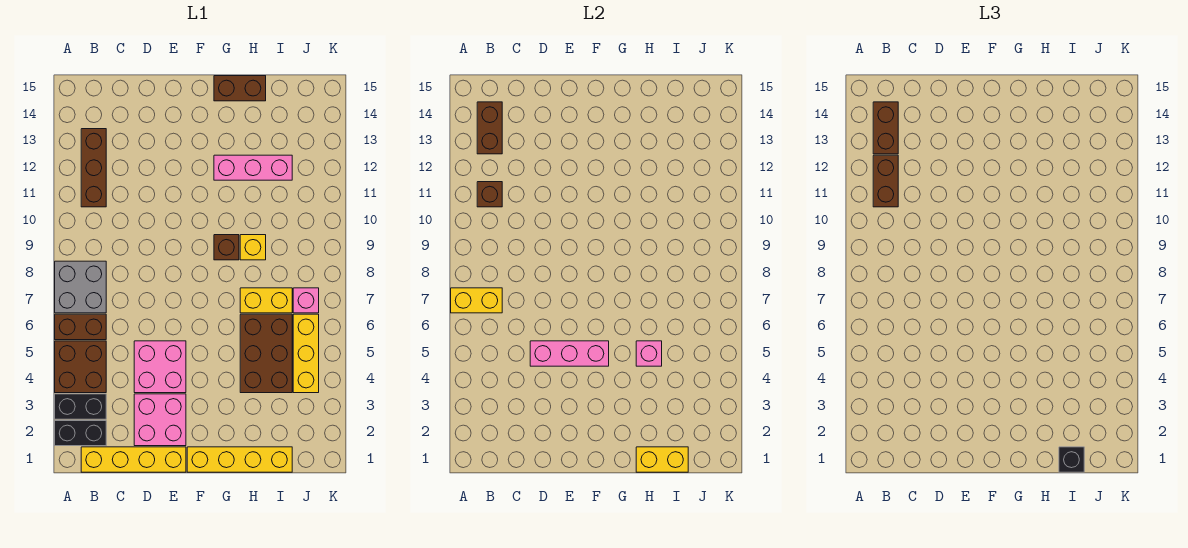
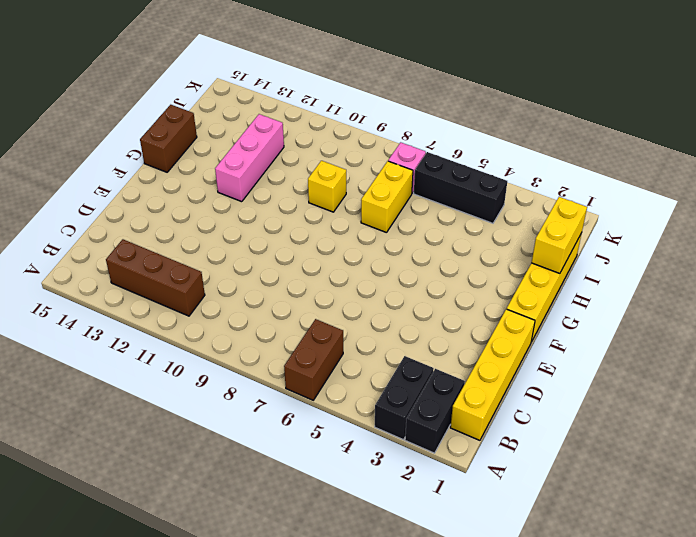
black brick J4:J6 level 1 -> yellow brick J4:J6 level 1
none -> brown brick A4:B5 level 1
none -> grey brick A7:B8 level 1
none -> pink brick D2:E3 level 1

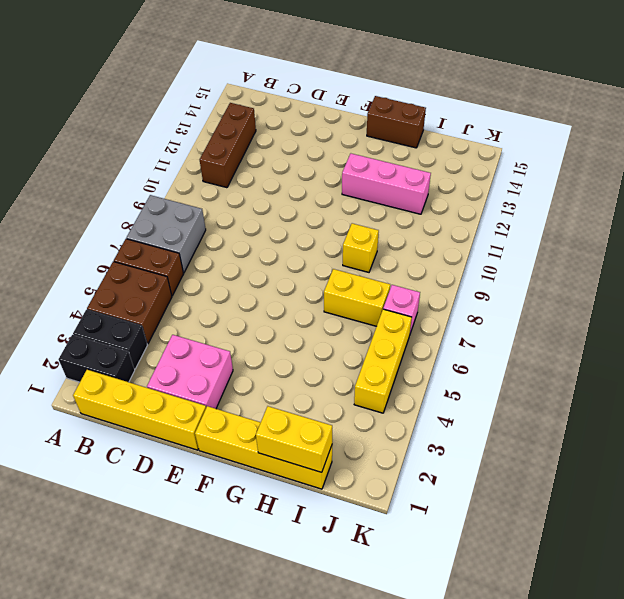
none -> pink brick D4:E5 level 1
none -> brown brick G9 level 1
none -> brown brick H4:I6 level 1

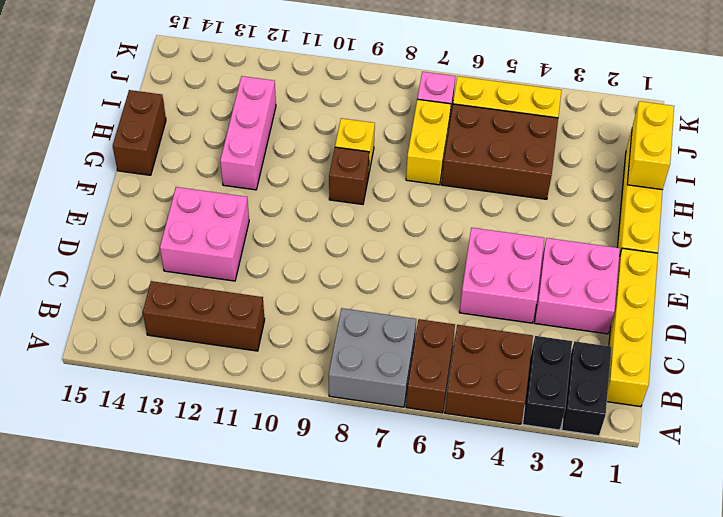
pink brick D12:E13 level 1 -> none
none -> yellow brick A7:B7 level 2
none -> brown brick B11 level 2
none -> brown brick B13:B14 level 2

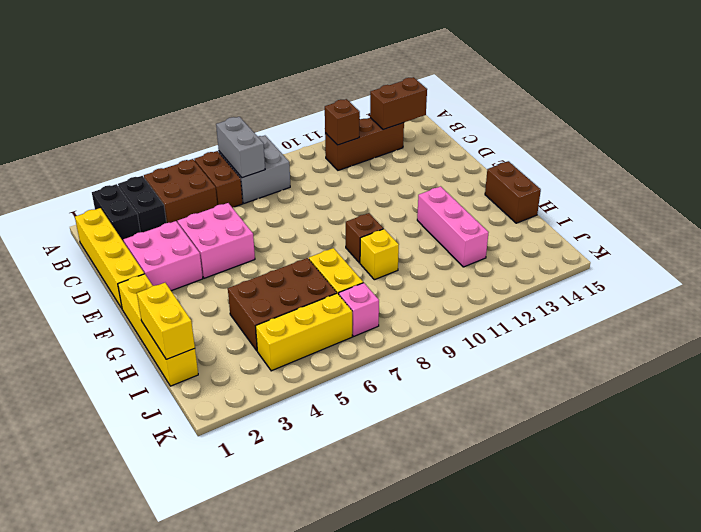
grey brick A7:B7 level 2 -> yellow brick A7:B7 level 2
none -> pink brick D5:F5 level 2
none -> pink brick H5 level 2
none -> brown brick B11:B12 level 3

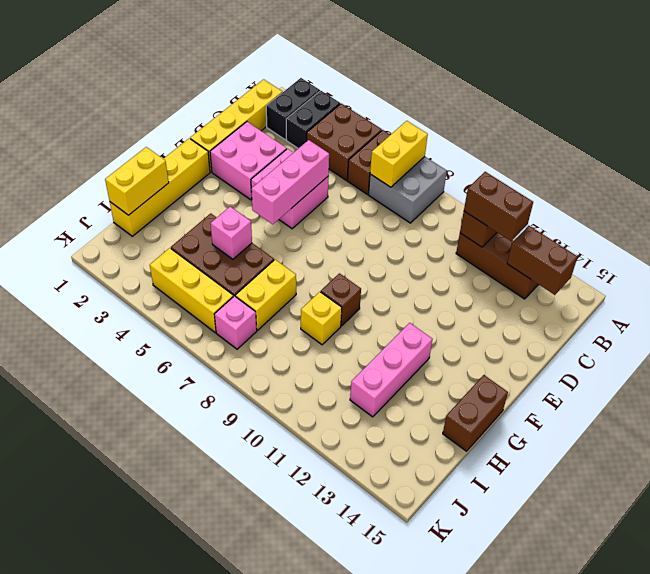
none -> brown brick B13:B14 level 3
none -> black brick I1 level 3

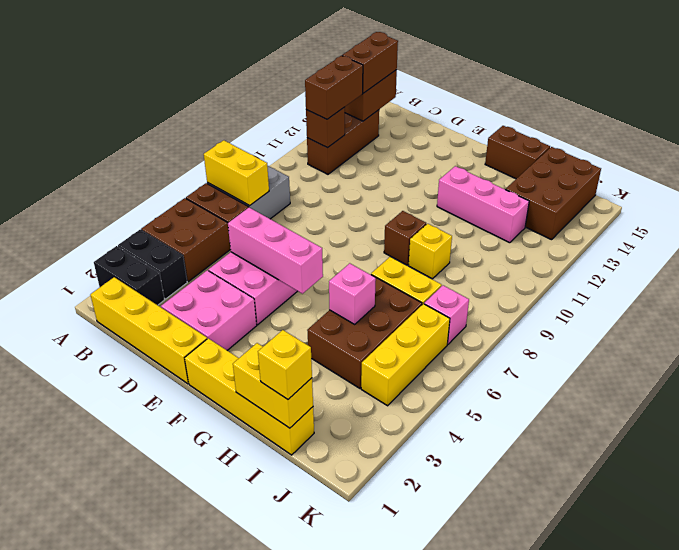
yellow brick I1 level 3 -> black brick I1 level 3
brown brick I13:J15 level 1 -> none

